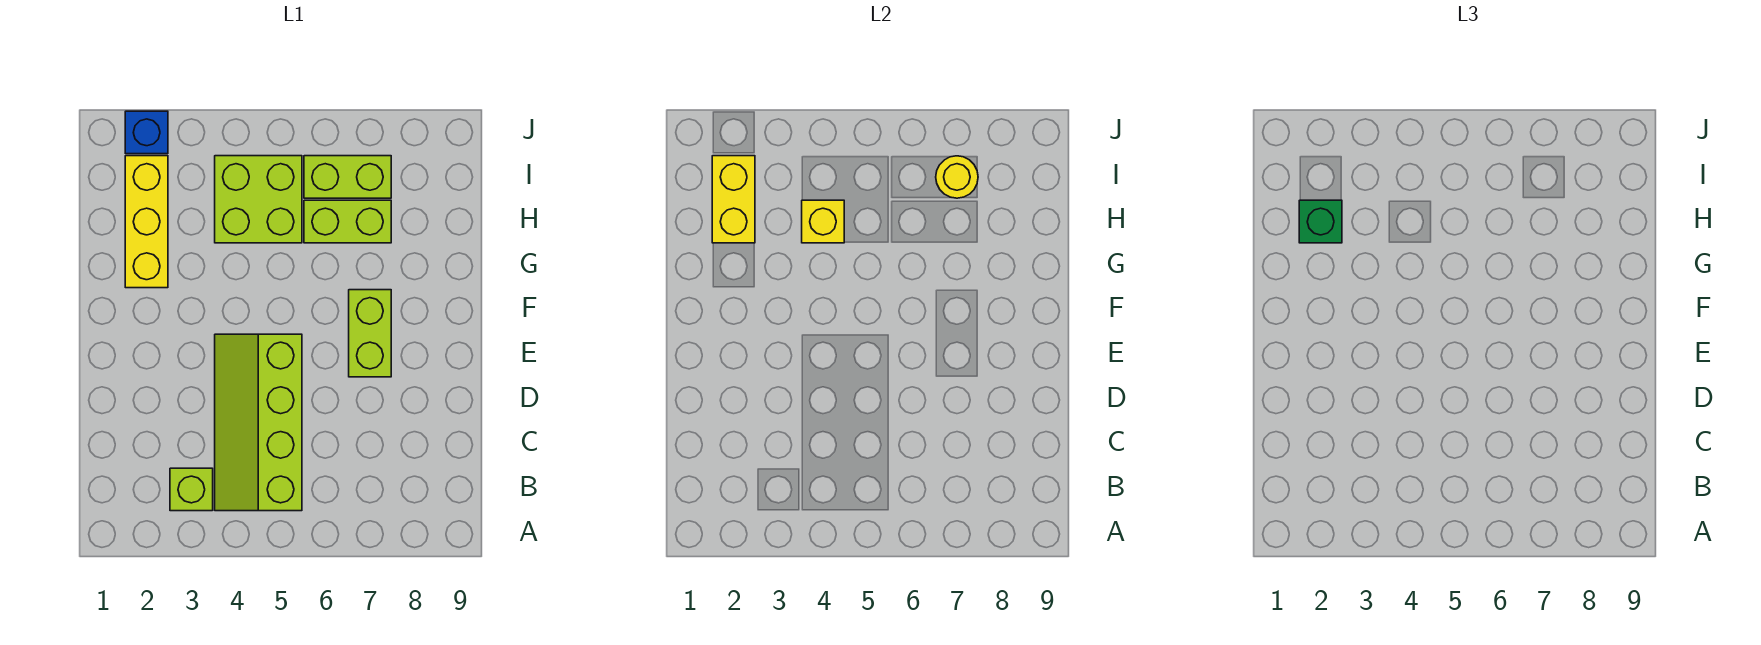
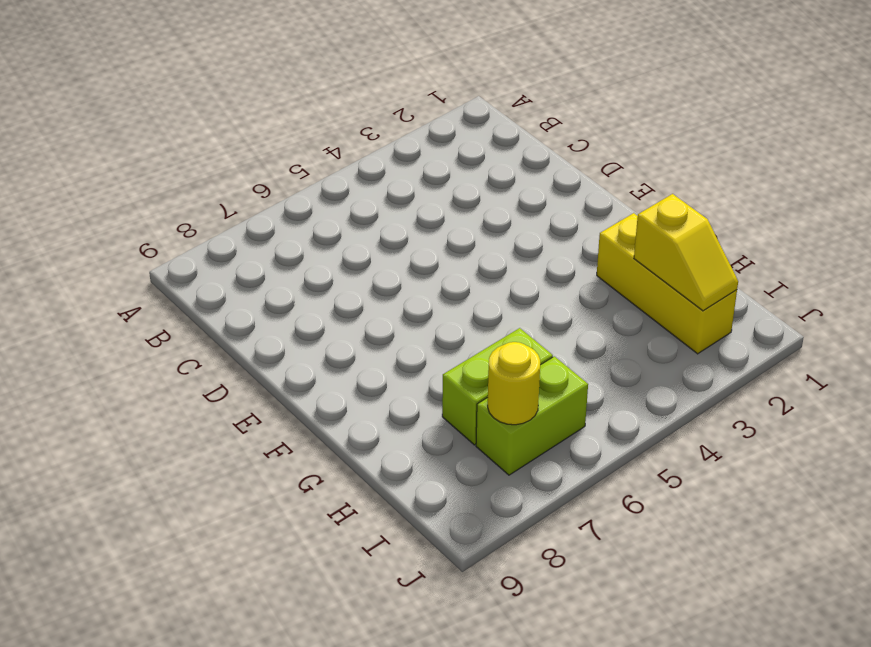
yellow slope H2:I2 level 2 top H -> yellow brick H2:I2 level 2
none -> lime brick B3 level 1
none -> lime slope B4:E5 level 1 top 5
none -> lime brick E7:F7 level 1

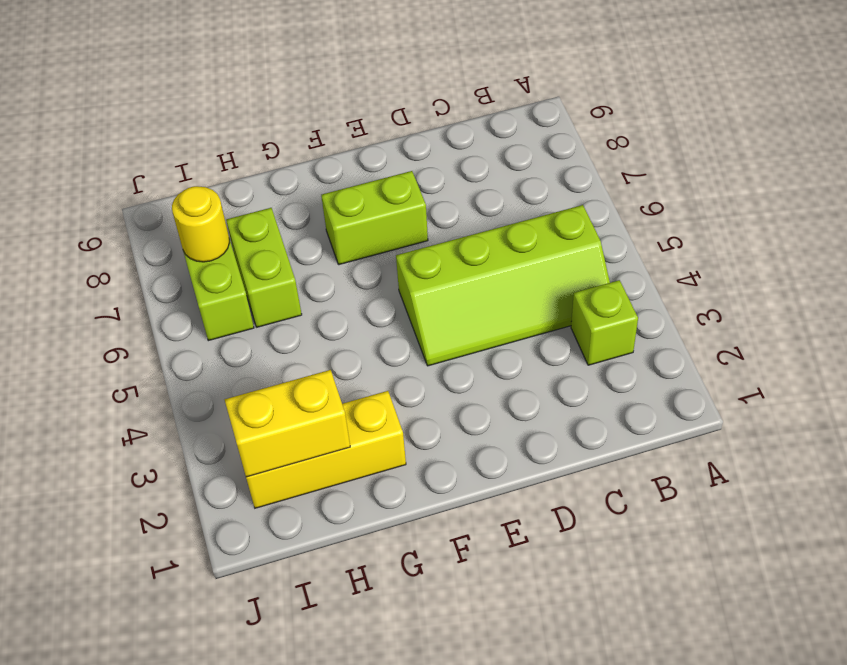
none -> lime brick H4:I5 level 1
none -> blue brick J2 level 1
none -> yellow brick H4 level 2

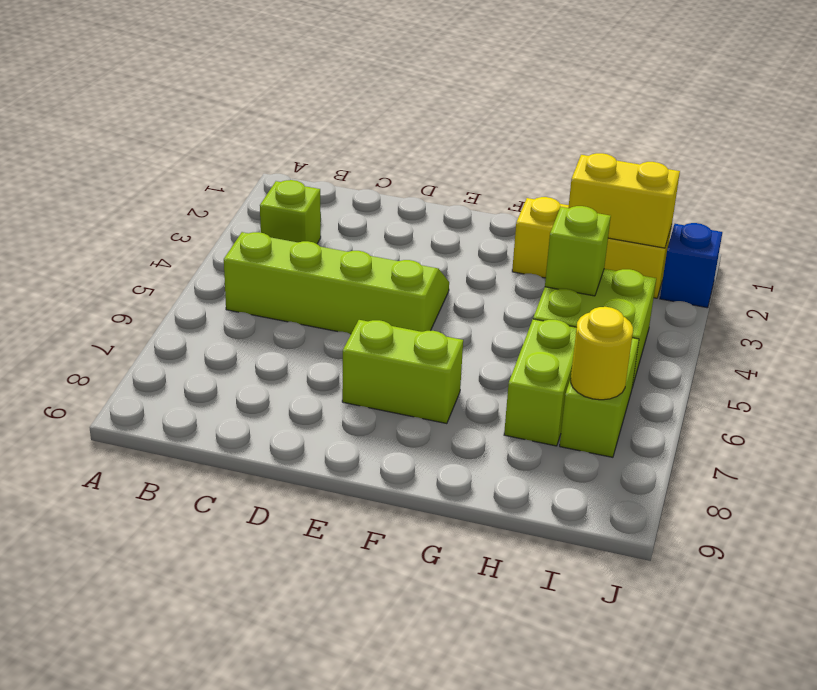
lime brick H4 level 2 -> yellow brick H4 level 2
none -> green brick H2 level 3

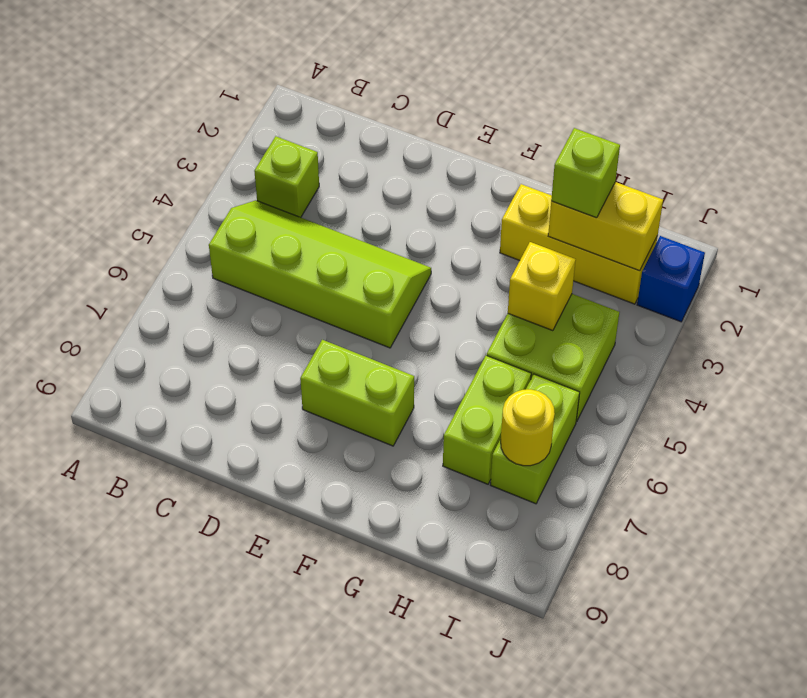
lime brick H2 level 3 -> green brick H2 level 3

